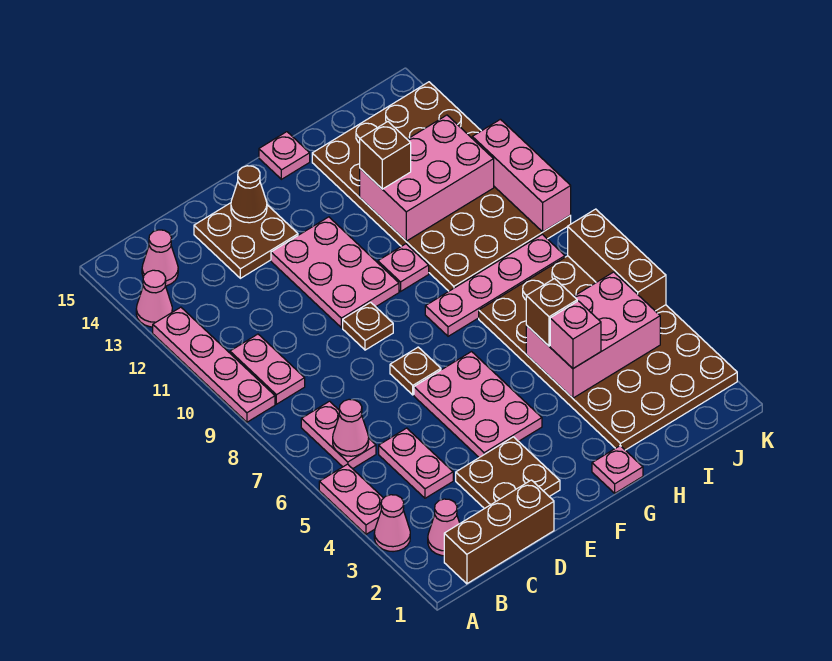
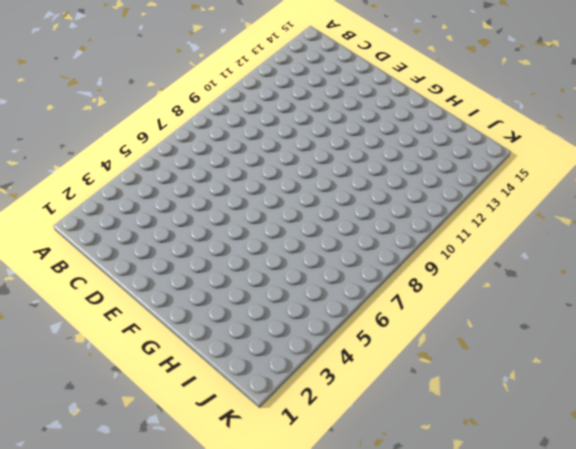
none -> pink cone A3 level 1
none -> pink plate A4:A5 level 1
none -> pink plate A9:A12 level 1
none -> pink cone A13 level 1

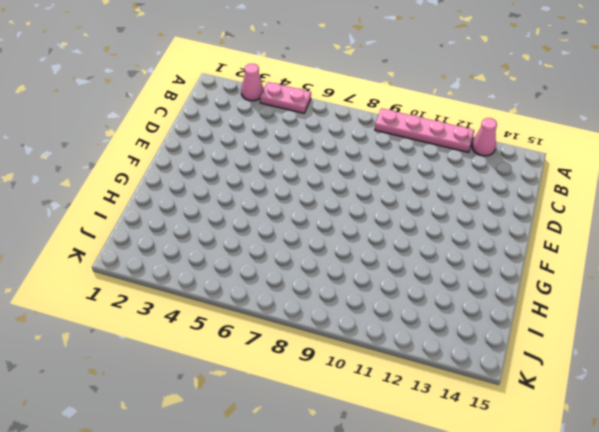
none -> brown brick B1:D1 level 1
none -> pink cone B2 level 1
none -> pink plate B6:B7 level 1
none -> pink plate B9:B10 level 1

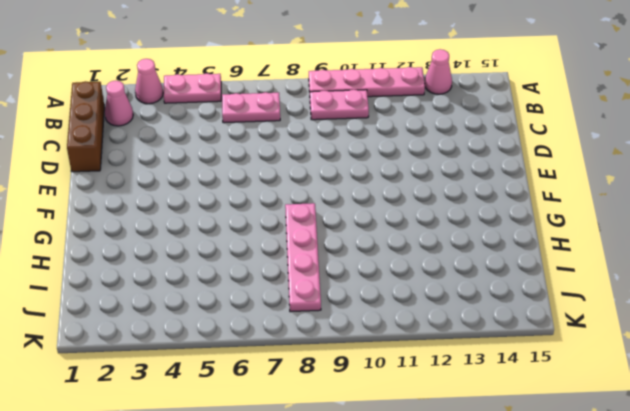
none -> pink cone B14 level 1
none -> pink plate C4:C5 level 1
none -> brown plate D2:E3 level 1
none -> brown plate D13:E14 level 1

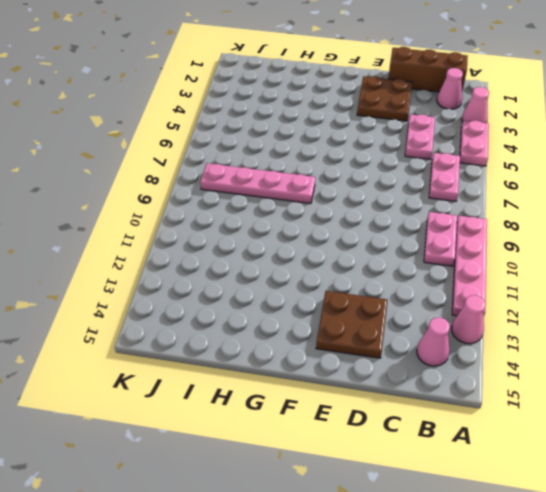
none -> pink plate E4:F6 level 1
none -> brown plate E7 level 1
none -> brown plate E9 level 1
none -> pink plate E10:F12 level 1

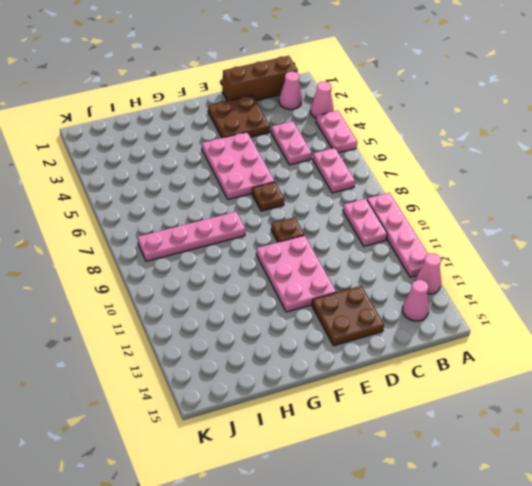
none -> pink plate G1 level 1
none -> pink plate G10 level 1
none -> pink plate G15 level 1
none -> brown plate H2:K7 level 1

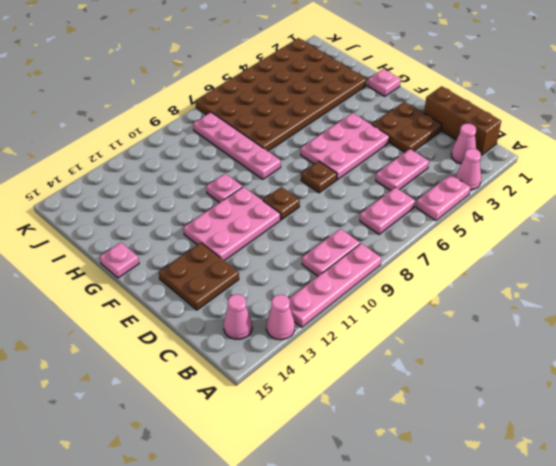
none -> brown plate H9:K14 level 1
none -> pink cone B6 level 2
none -> brown cone E14 level 2
none -> pink brick H4:J5 level 2

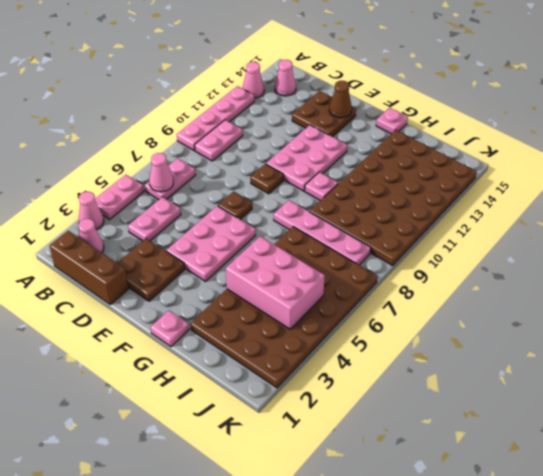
none -> pink brick H11:J12 level 2
none -> brown brick K5:K7 level 2
none -> pink brick K9:K11 level 2
none -> pink brick H4 level 3

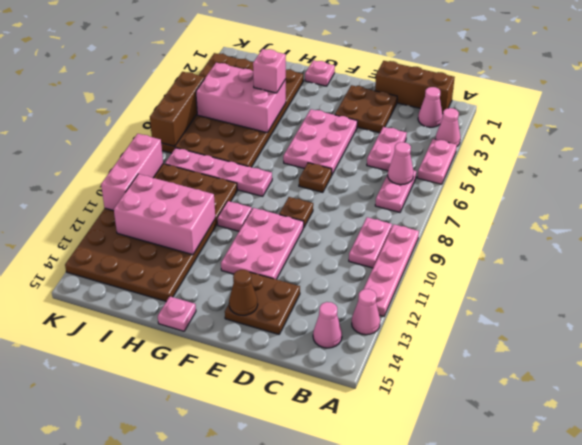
none -> brown brick H5 level 3
none -> brown brick H12 level 3

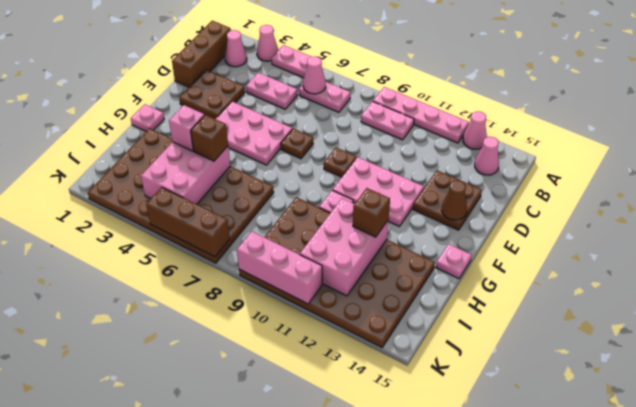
none -> pink plate G8:J8 level 1

